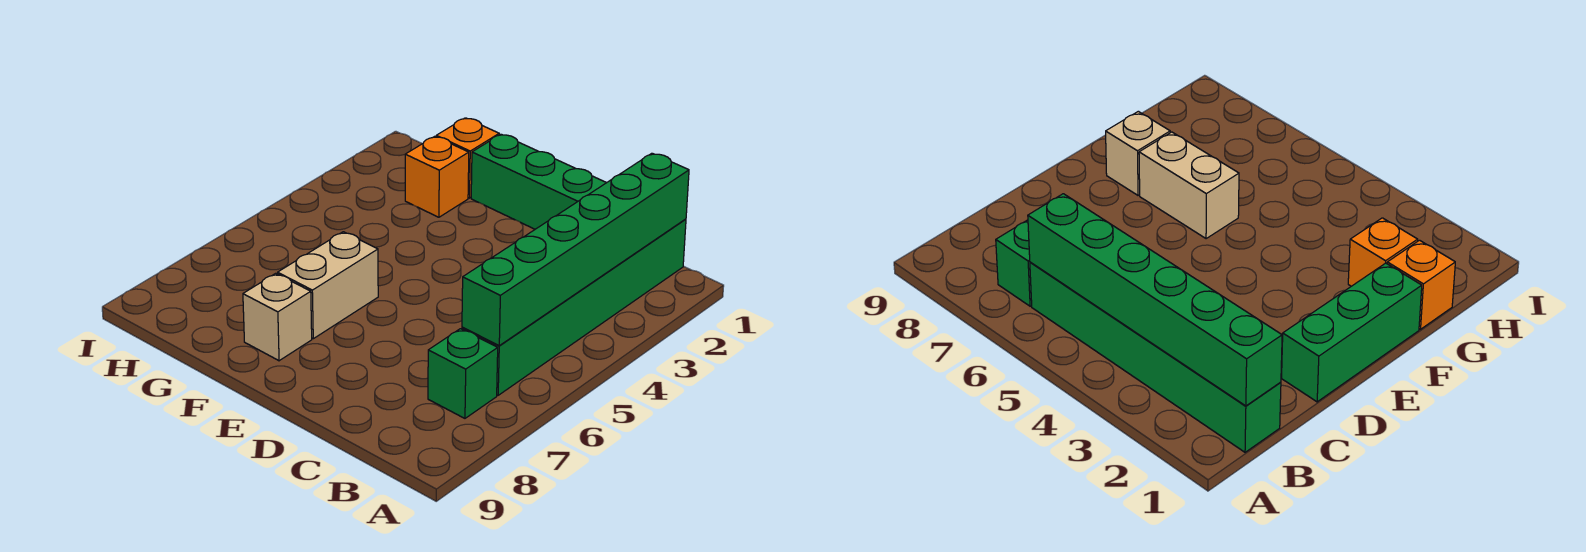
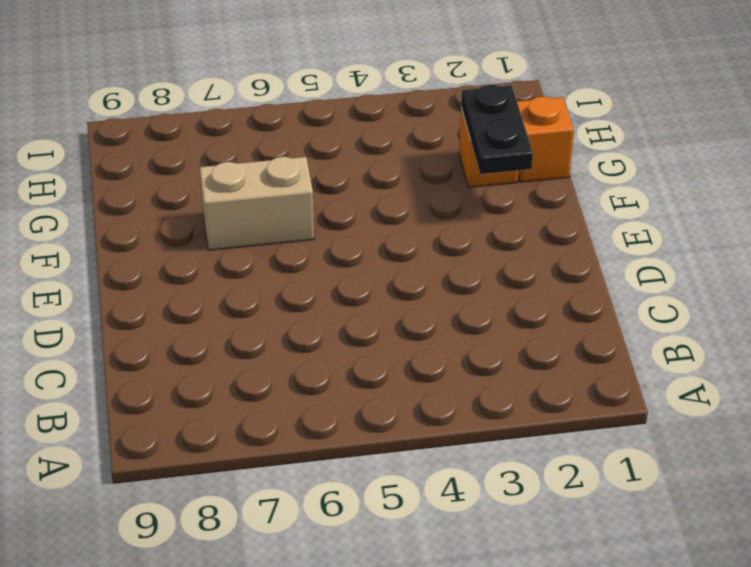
black plate F2:G2 level 2 -> none
none -> green brick B1:B6 level 1
none -> green brick B7 level 1

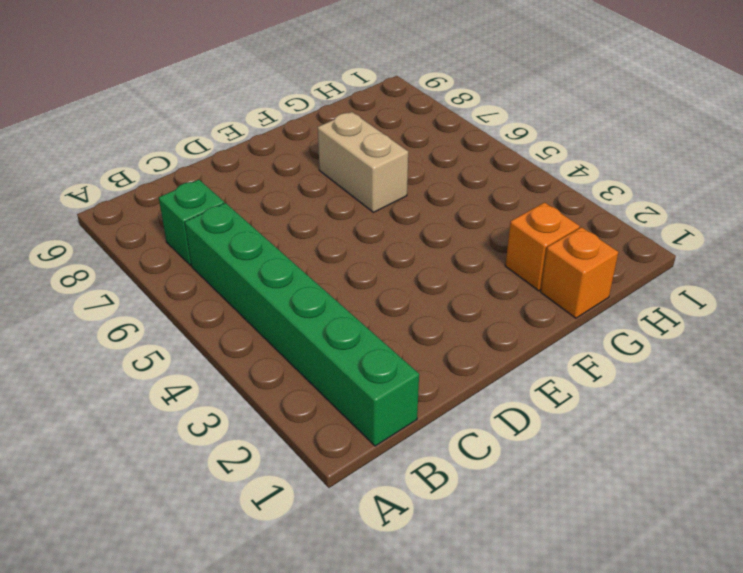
none -> green brick D1:F1 level 1
none -> tan brick F8 level 1

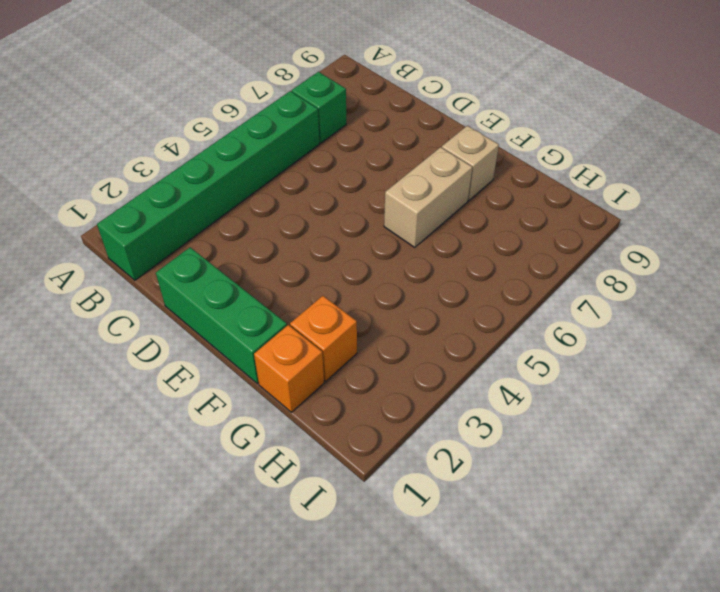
none -> green brick B1:B6 level 2

